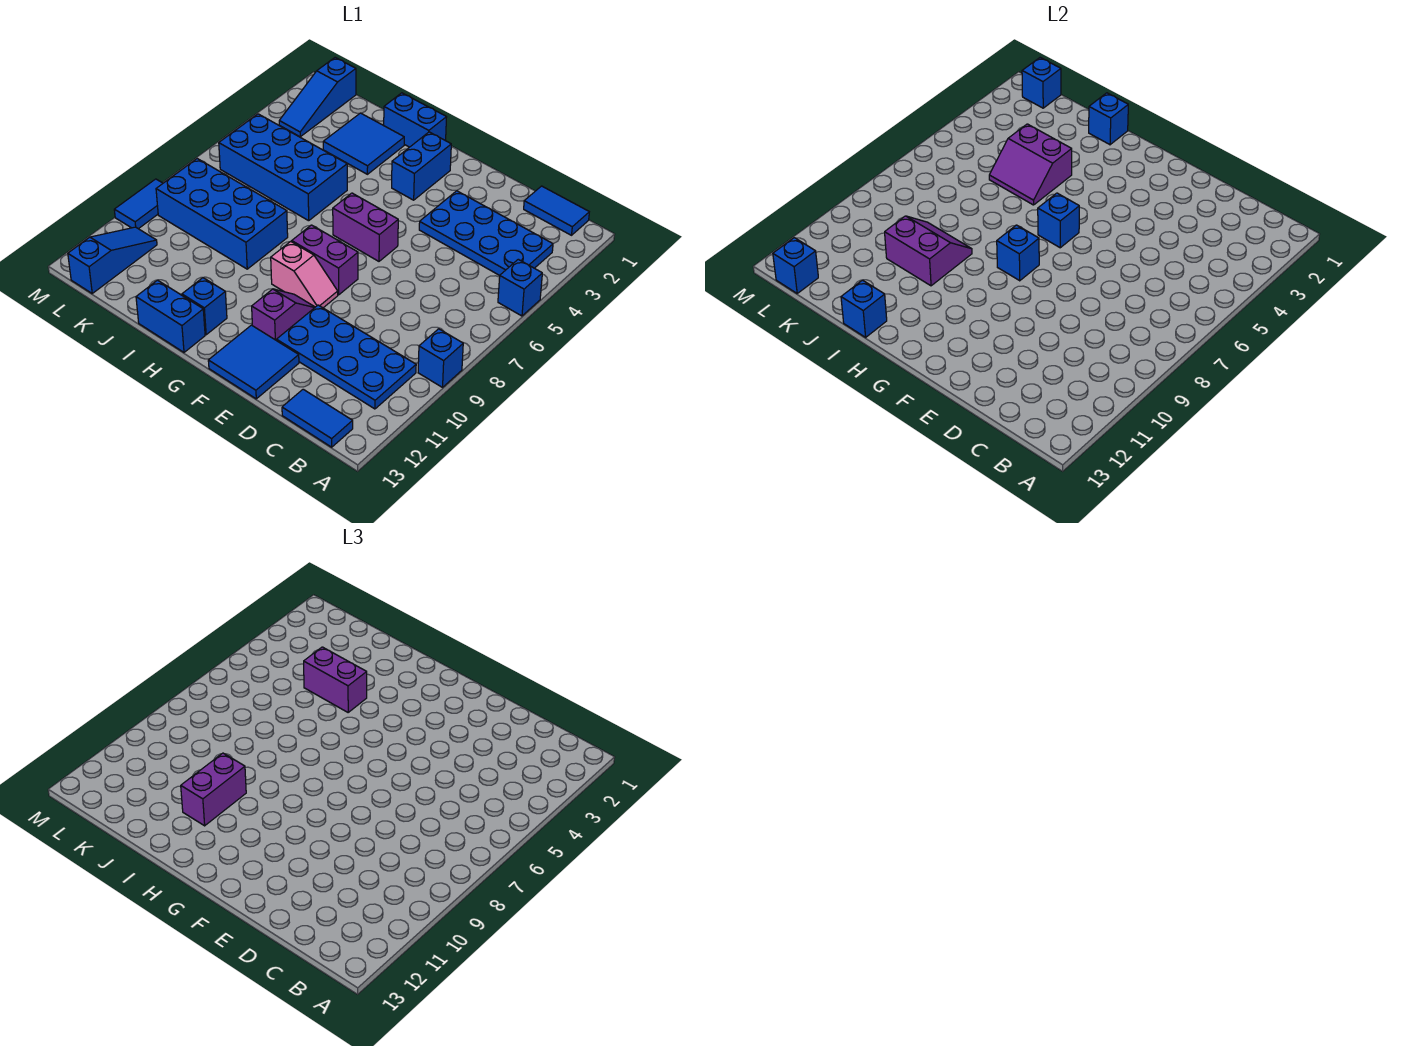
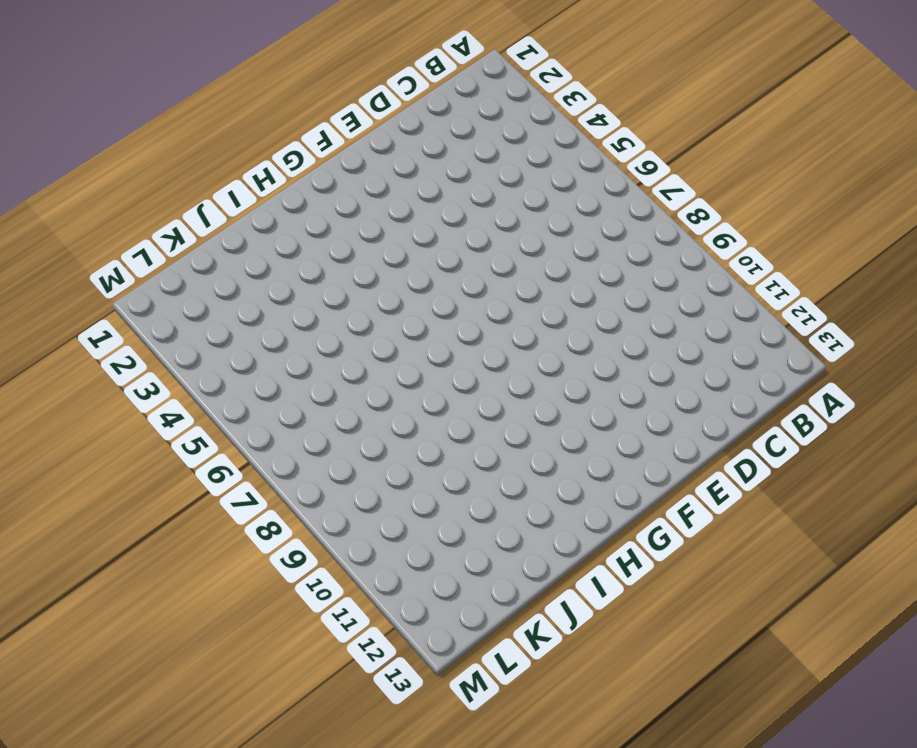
none -> blue brick A5 level 1
none -> blue brick A9 level 1
none -> blue tile B1:C1 level 1
none -> blue plate B3:E4 level 1

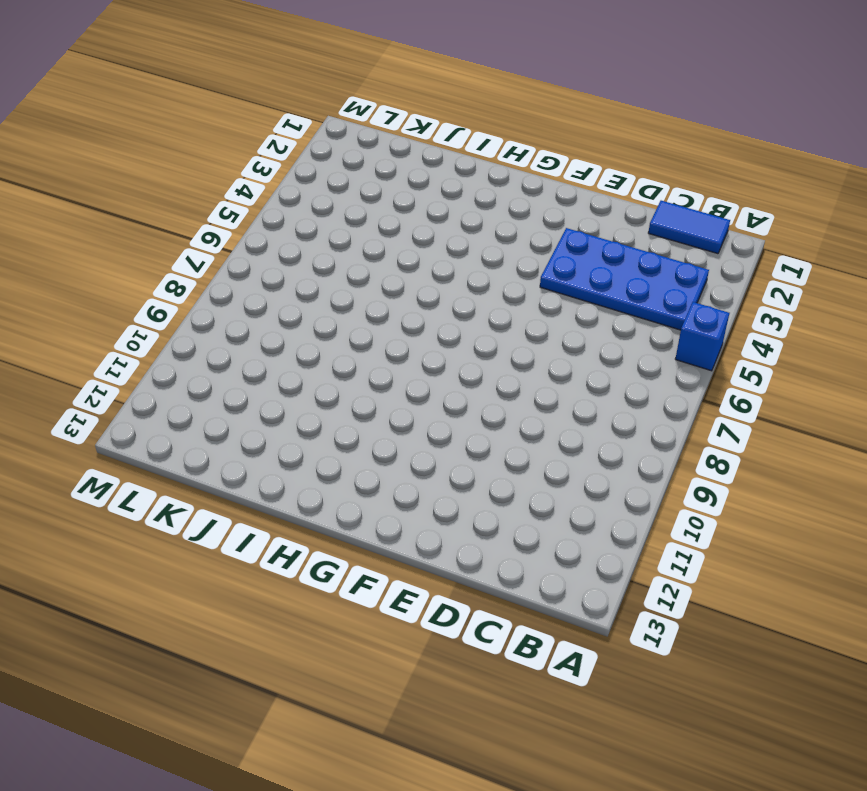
none -> blue brick A9 level 1
none -> blue plate B10:E11 level 1
none -> blue tile B13:C13 level 1
none -> blue tile E12:F13 level 1

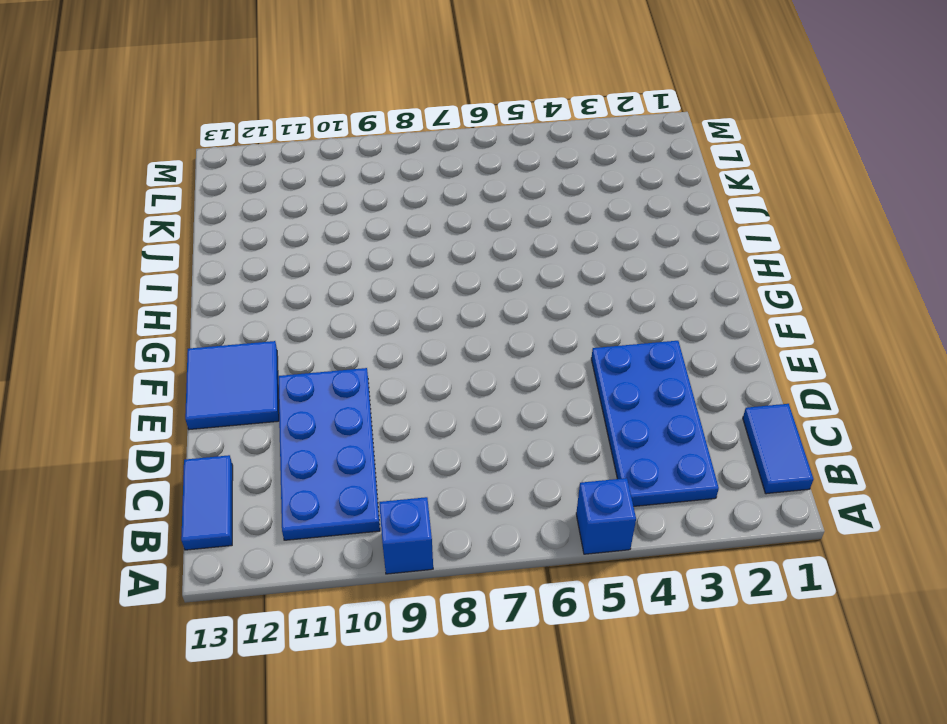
none -> purple brick F6:G6 level 1
none -> purple brick F8:G8 level 1
none -> pink slope F9:G9 level 1 top G
none -> purple slope F10:F11 level 1 top 11

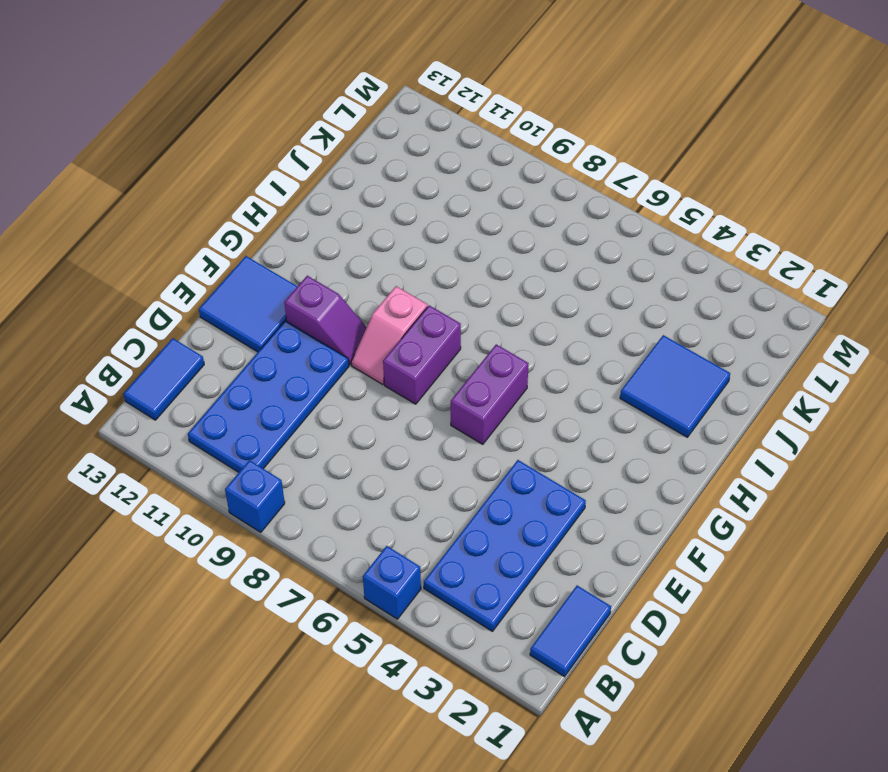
none -> blue brick G2:G3 level 1
none -> blue brick H1:I1 level 1
none -> blue brick H12 level 1
none -> blue brick H13:I13 level 1

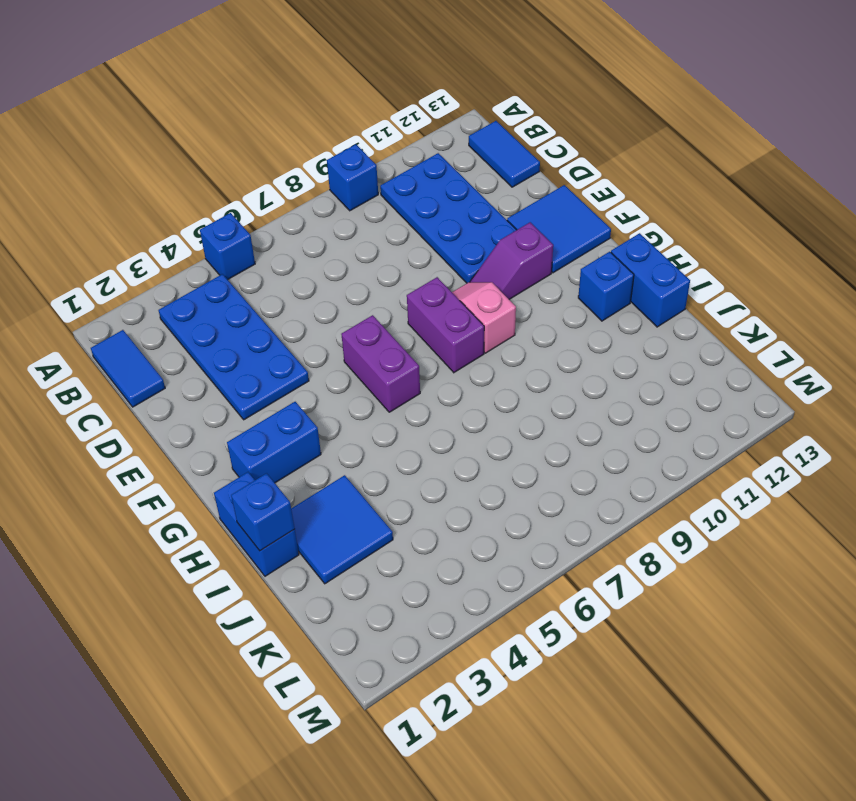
none -> blue brick I5:L6 level 1
none -> blue brick I8:L9 level 1
none -> blue slope L1:L3 level 1 top 1
none -> blue slope L11:L13 level 1 top 13

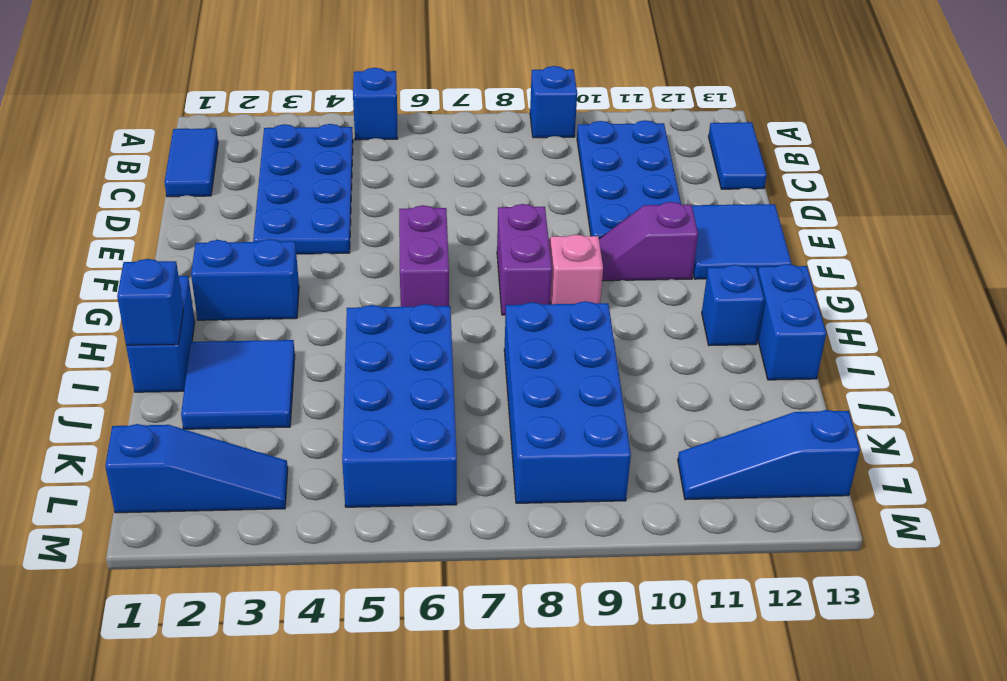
none -> blue tile M9:M10 level 1
none -> blue brick G6 level 2
none -> blue brick G8 level 2
none -> purple slope I4:J5 level 2 top 4

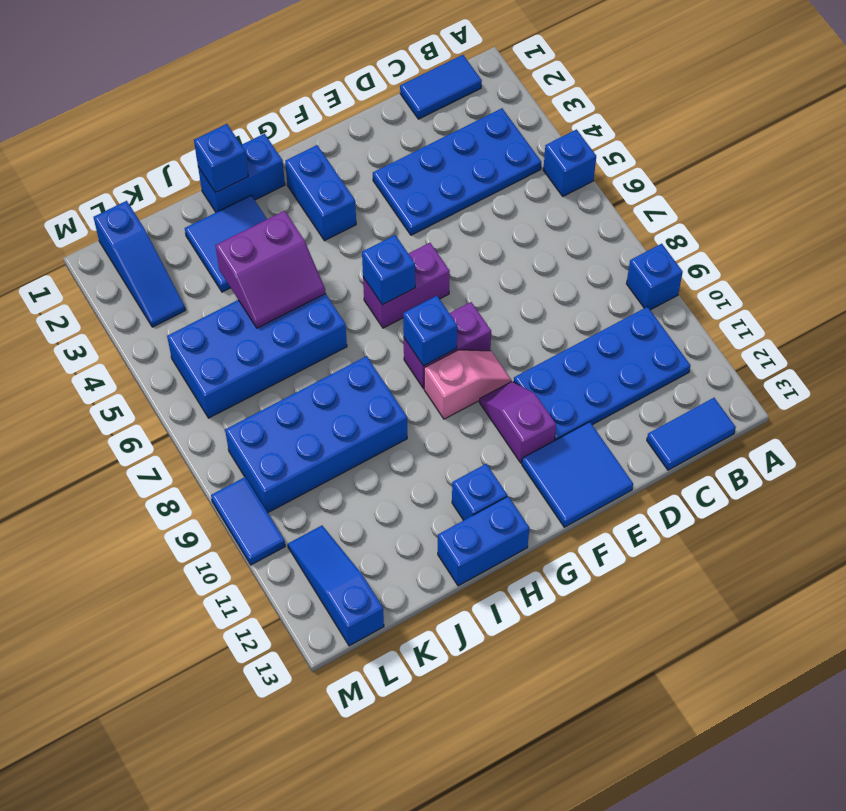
none -> purple slope I9:J10 level 2 top 10
none -> blue brick I13 level 2
none -> blue brick L1 level 2
none -> blue brick L13 level 2

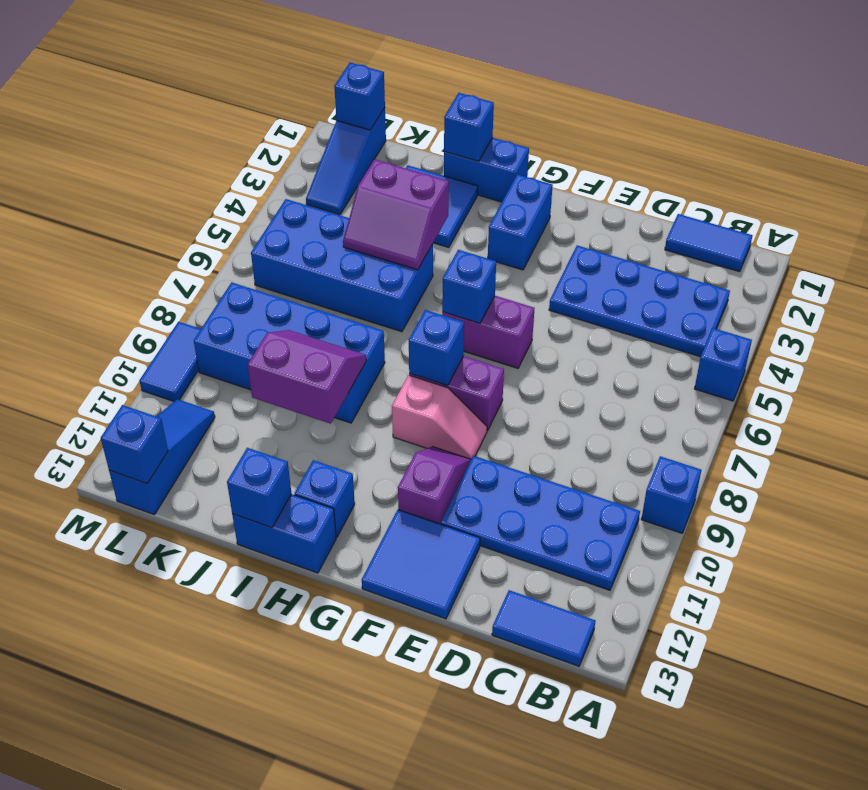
none -> purple brick I4:J4 level 3
none -> purple brick I10:I11 level 3

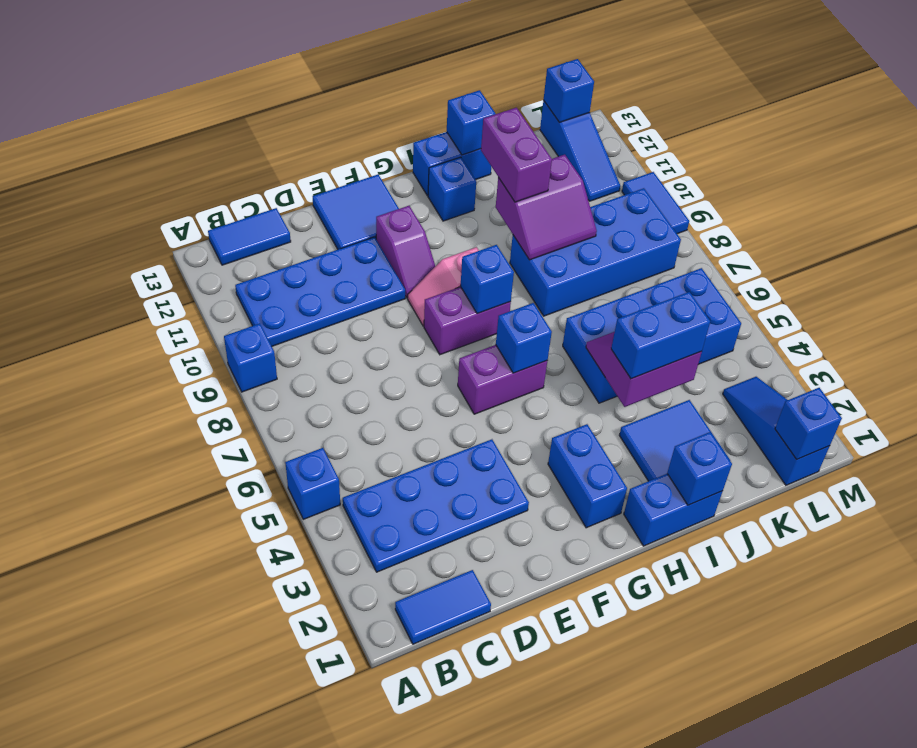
blue brick I4:J4 level 3 -> purple brick I4:J4 level 3

